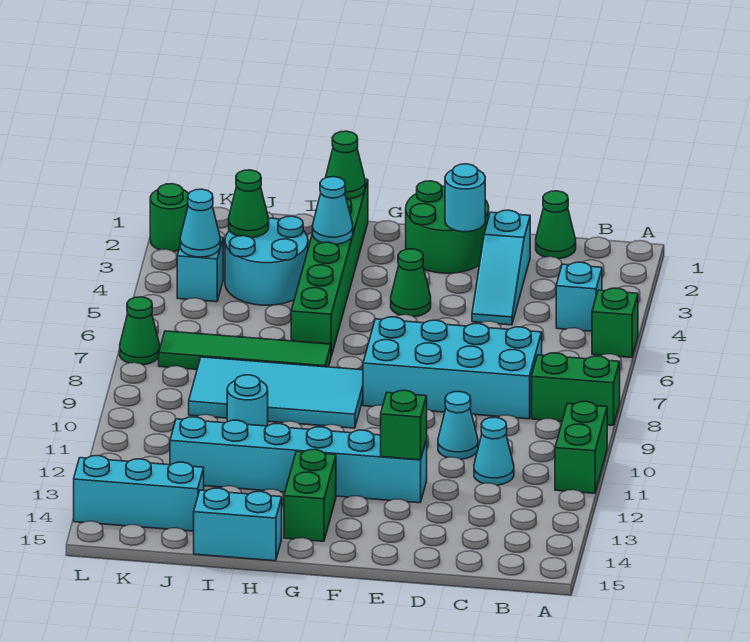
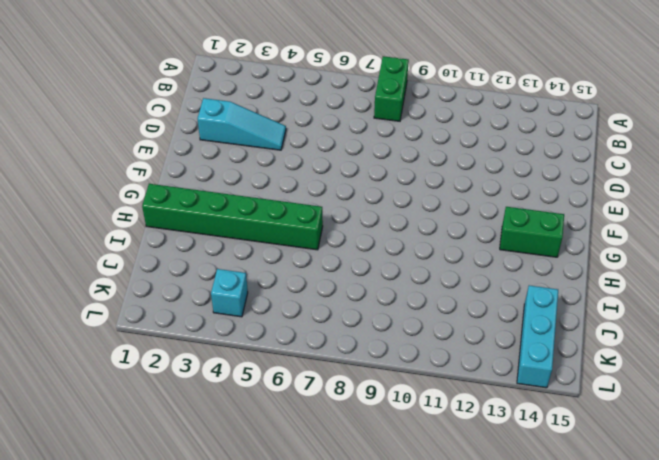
none -> green brick A5 level 1
none -> green brick A10:A11 level 1
none -> cyan brick B4 level 1

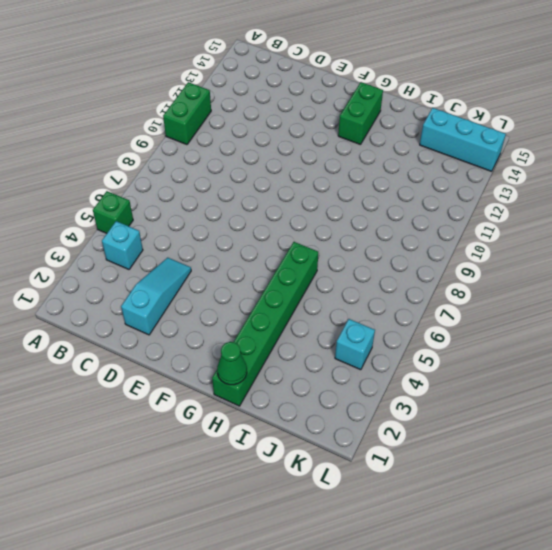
none -> green brick A8:B8 level 1
none -> green cone C1 level 1
none -> cyan brick C7:F8 level 1

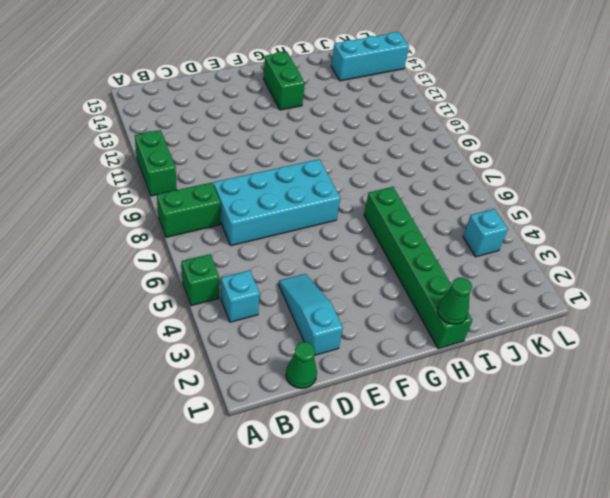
none -> cyan cone C11 level 1
none -> cyan cone D10 level 1
none -> green round brick E1:F2 level 1

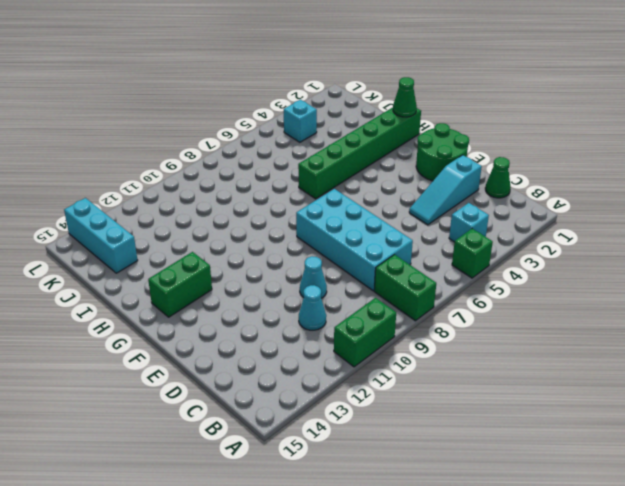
none -> cyan brick E12:J12 level 1
none -> green cone F4 level 1
none -> cyan tile G8:J9 level 1

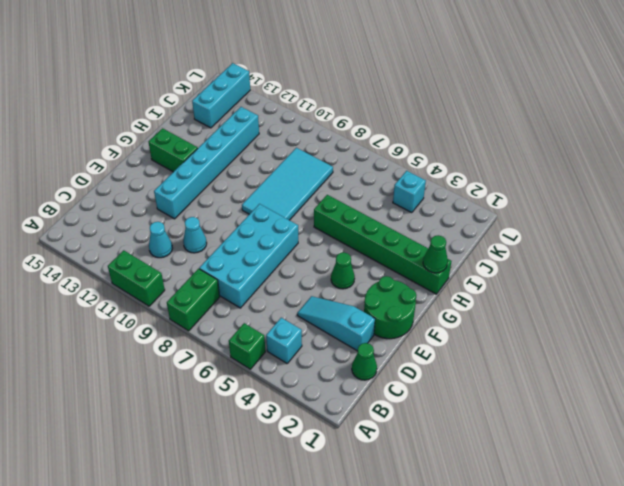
none -> green tile H7:K7 level 1
none -> cyan brick H15:I15 level 1
none -> cyan round brick I3:J4 level 1

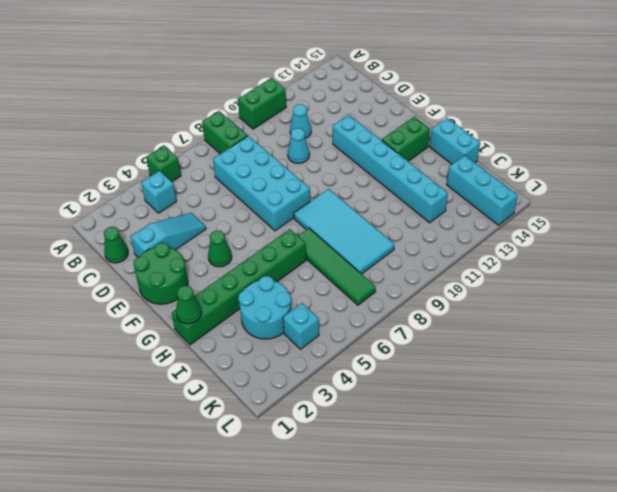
none -> cyan round brick I10 level 1
none -> green round brick L2 level 1
none -> green cone L7 level 1

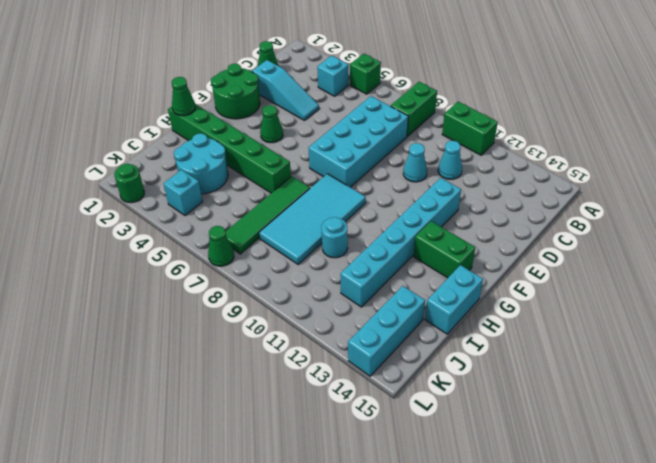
none -> cyan round brick E2 level 2
none -> green brick E12 level 2
none -> cyan cone H3 level 2

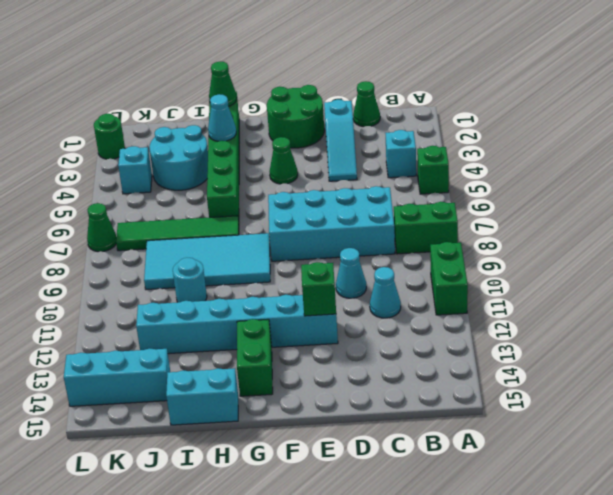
none -> cyan round brick E2 level 2
none -> green cone J3 level 2
none -> cyan cone K4 level 2

